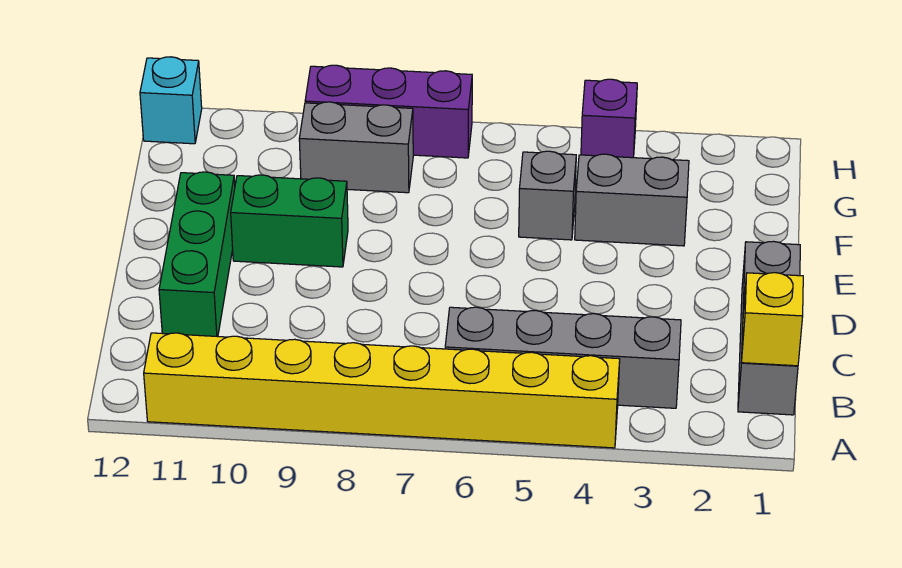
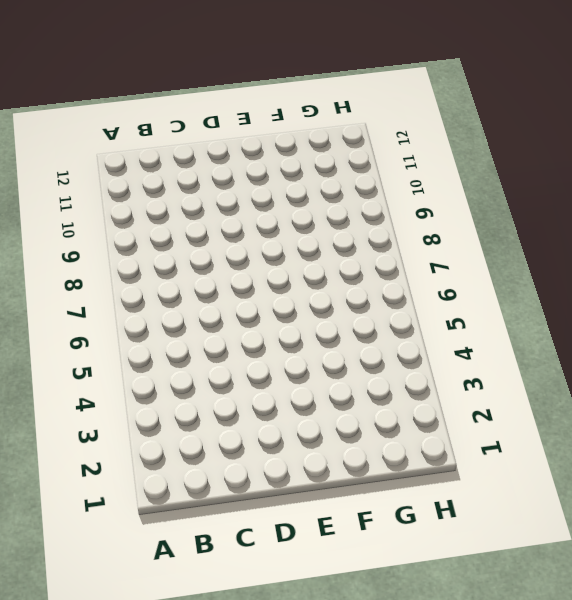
none -> yellow brick A4:A11 level 1
none -> grey brick B1:D1 level 1
none -> grey brick B3:B6 level 1

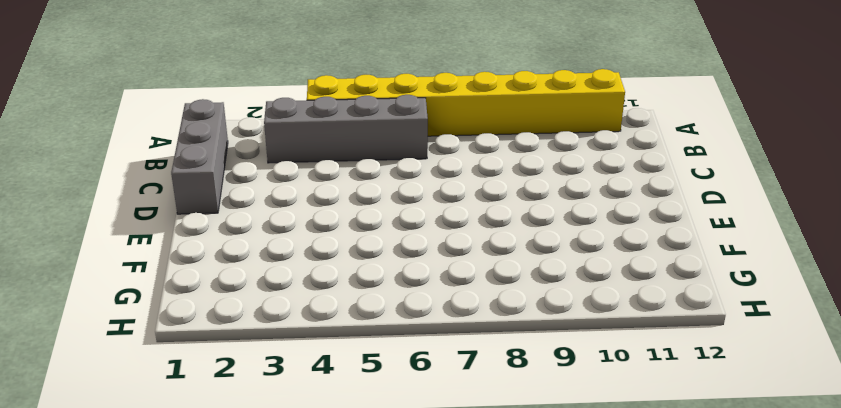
none -> green brick C11:E11 level 1
none -> green brick E9:E10 level 1
none -> grey brick F3:F4 level 1

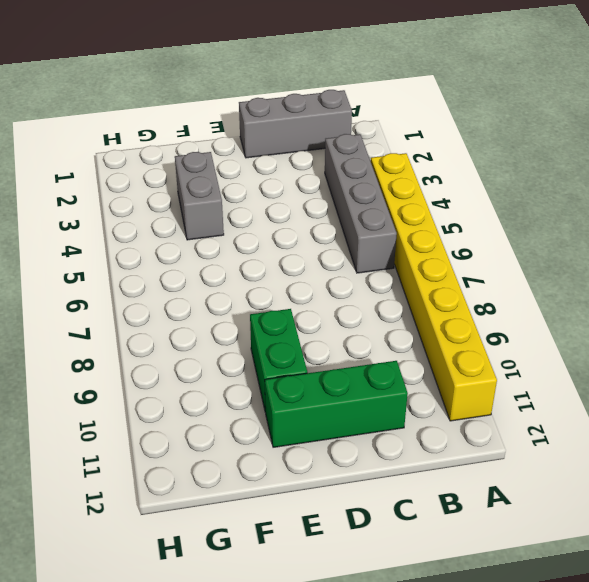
none -> grey brick F5 level 1
none -> grey brick G8:G9 level 1
none -> purple brick H4 level 1

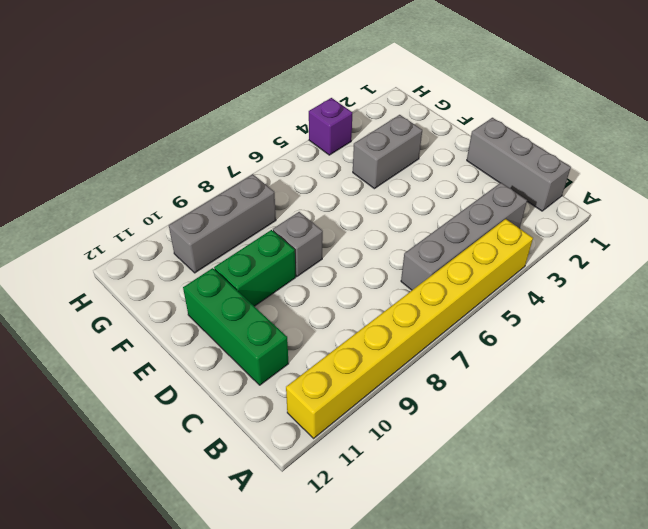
grey brick E8 level 1 -> grey brick F5 level 1
grey brick G8:G10 level 1 -> grey brick G8:G9 level 1
none -> purple brick H7:H9 level 1
none -> cyan brick H12 level 1
none -> yellow brick B1 level 2

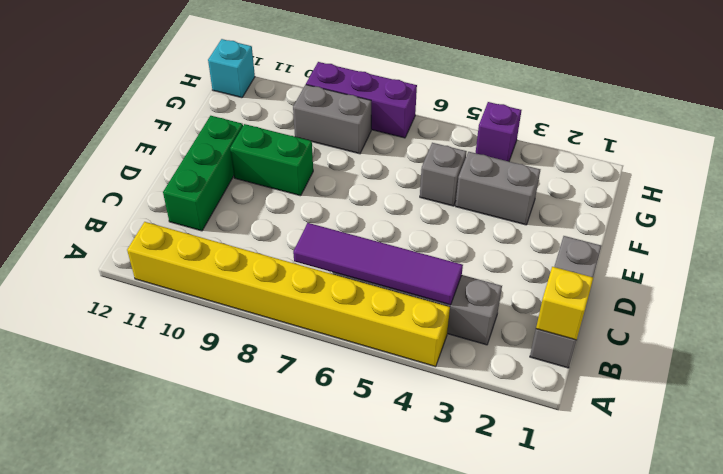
purple tile B4:B7 level 2 -> none

